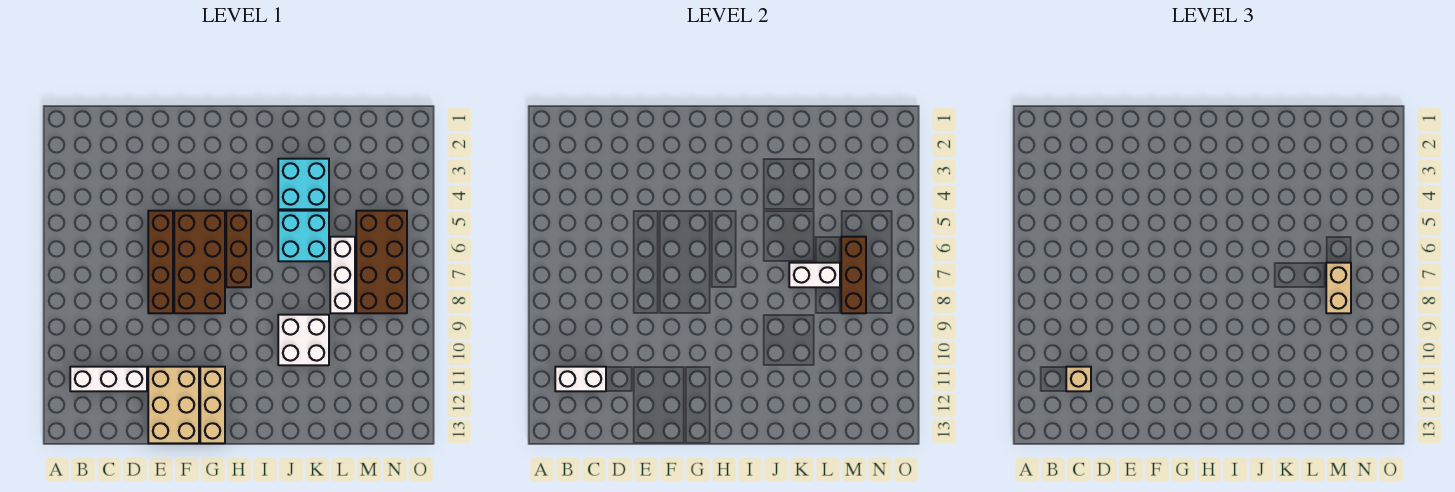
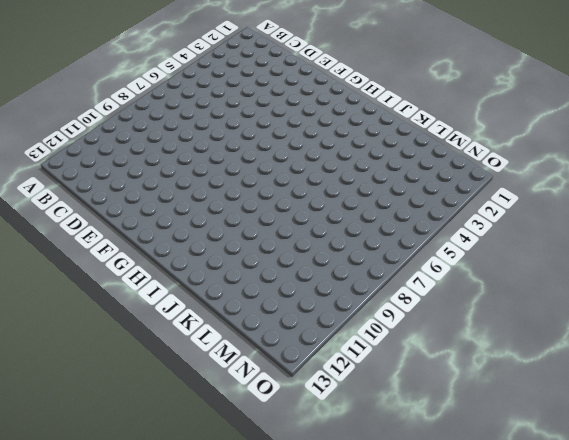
none -> white brick B11:D11 level 1
none -> brown brick E5:E8 level 1
none -> tan brick E11:F13 level 1

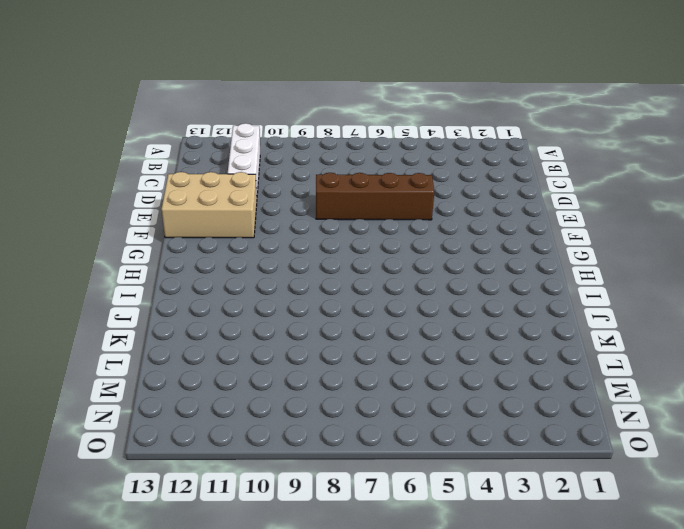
none -> brown brick F5:G8 level 1
none -> tan brick G11:G13 level 1
none -> brown brick H5:H7 level 1

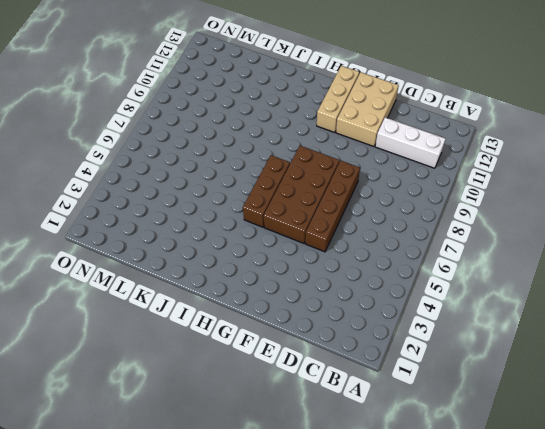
none -> cyan brick J3:K4 level 1
none -> cyan brick J5:K6 level 1
none -> white brick J9:K10 level 1

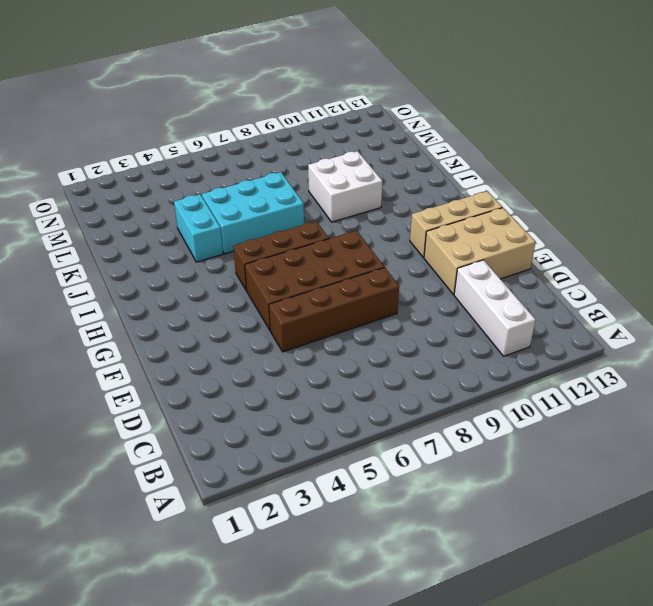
cyan brick J4:K4 level 1 -> cyan brick J3:K4 level 1
cyan brick J5:K7 level 1 -> cyan brick J5:K6 level 1
none -> white brick L6:L8 level 1
none -> brown brick M5:N8 level 1
none -> white brick B11:C11 level 2

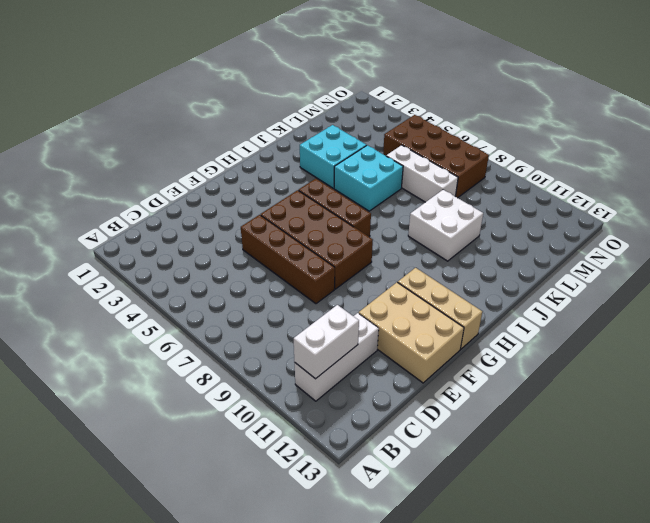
none -> white brick K7:L7 level 2
none -> brown brick M6:M8 level 2
none -> tan brick C11 level 3

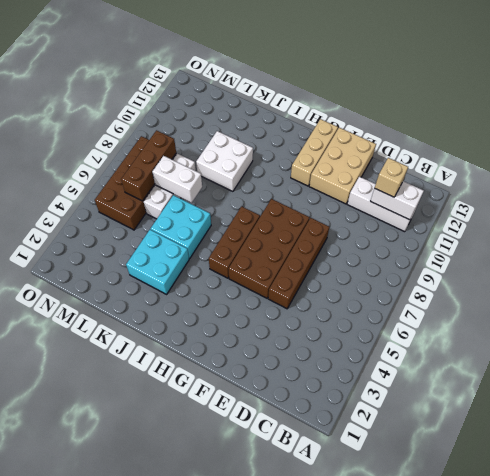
none -> tan brick M7:M8 level 3

